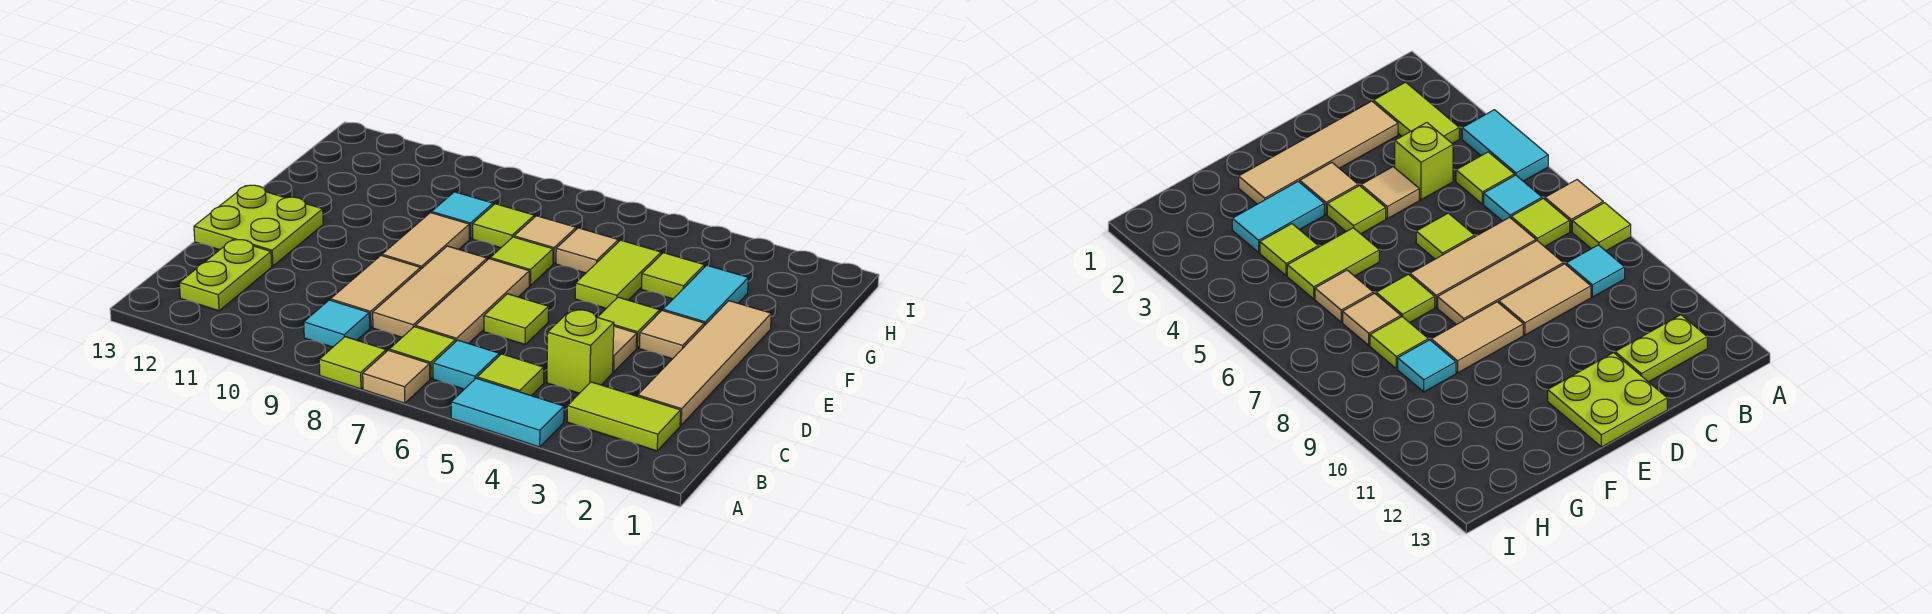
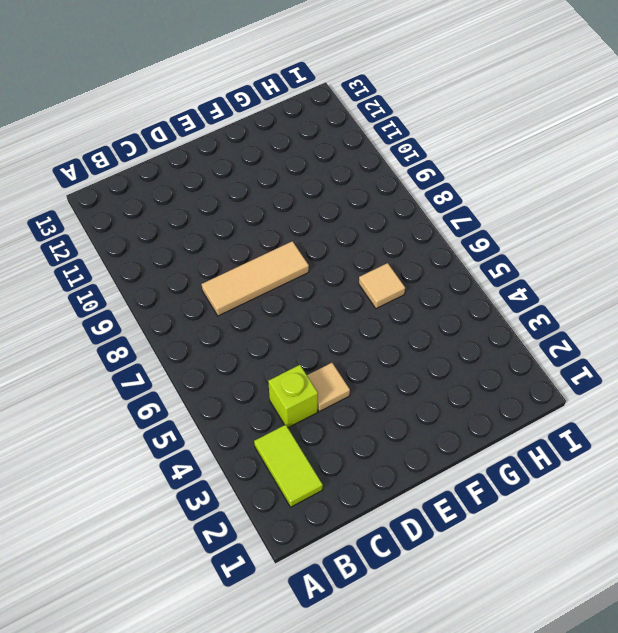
none -> cyan tile A4:A5 level 1
none -> tan tile A7 level 1
none -> lime tile A8 level 1

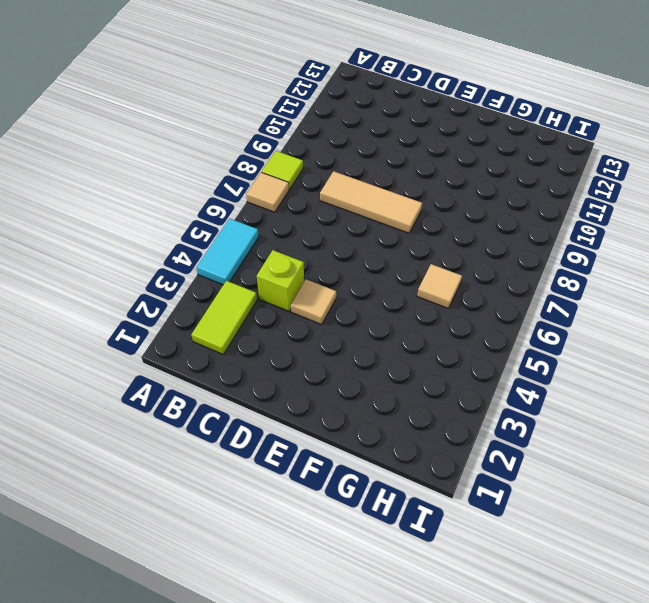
none -> lime tile B5 level 1
none -> cyan tile B6 level 1
none -> lime tile B7 level 1

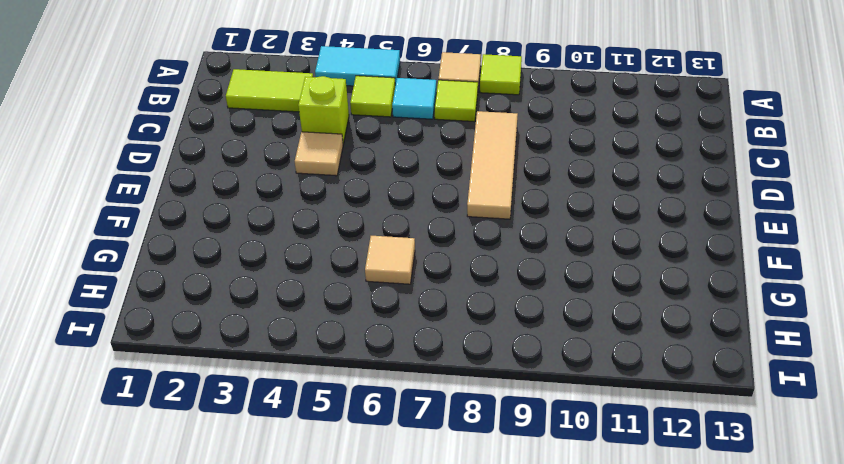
none -> cyan tile B9 level 1
none -> lime plate B12:C12 level 1
none -> tan tile C2:F2 level 1

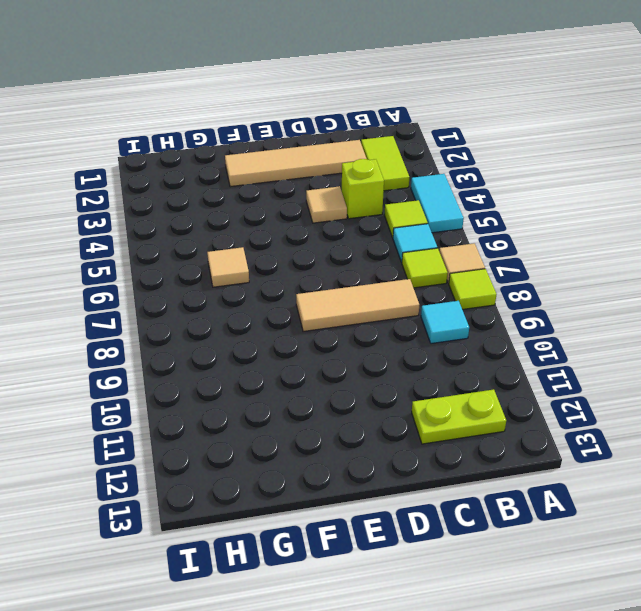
none -> tan tile C7:E7 level 1
none -> tan tile C9:D9 level 1
none -> lime tile D6 level 1

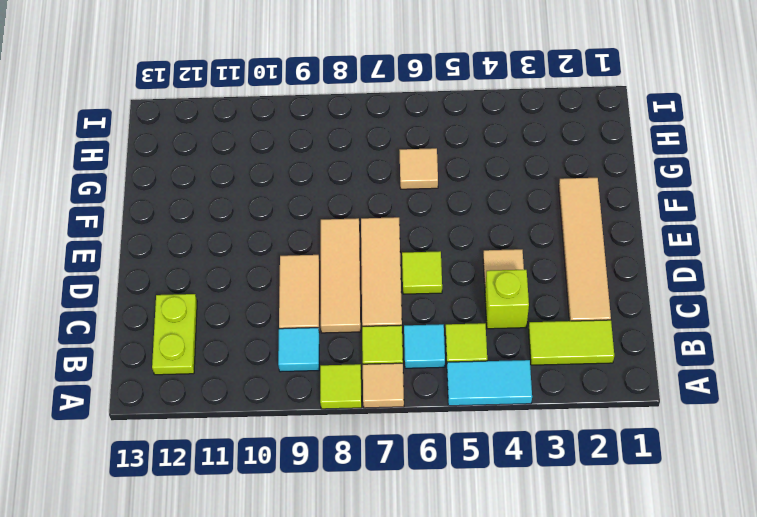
none -> lime plate D12:E13 level 1
none -> tan tile E3 level 1
none -> lime tile E4 level 1

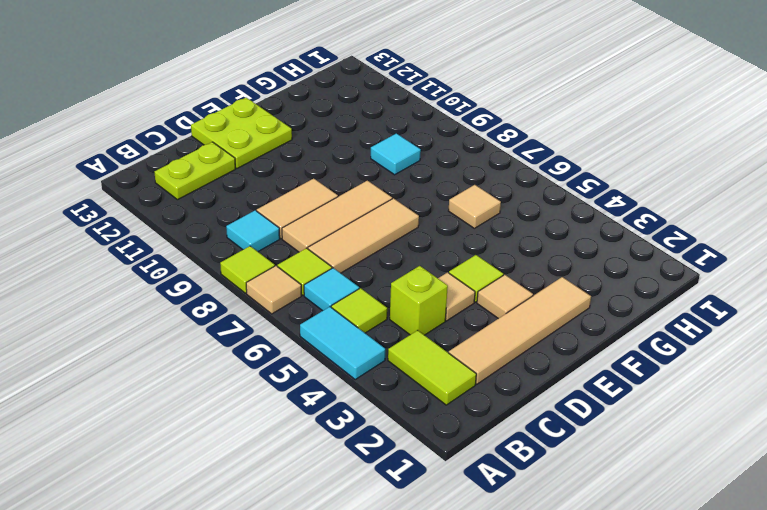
none -> lime tile D6 level 1
none -> tan tile E9:F9 level 1
none -> cyan tile F3:G3 level 1

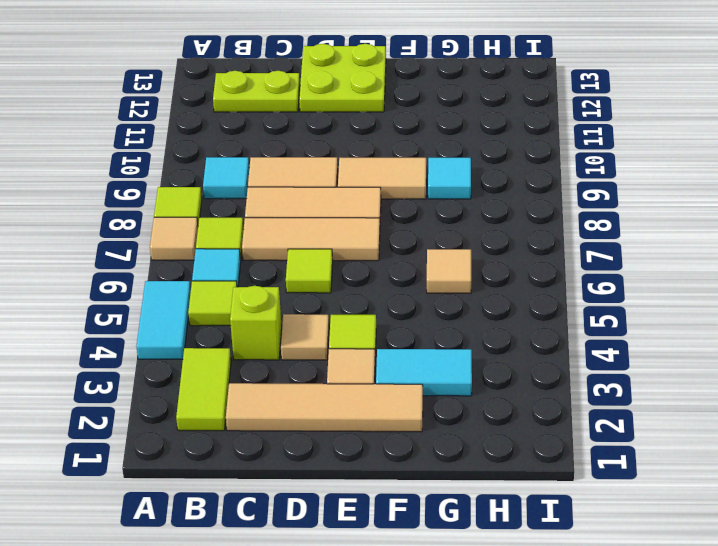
none -> lime tile F5:G5 level 1
none -> lime tile F7 level 1
none -> lime tile G4 level 1

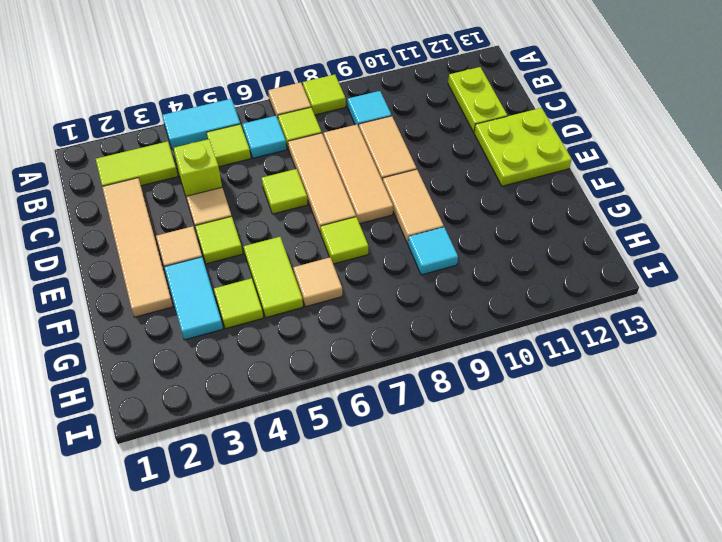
none -> tan tile G7 level 1
none -> lime tile G8 level 1

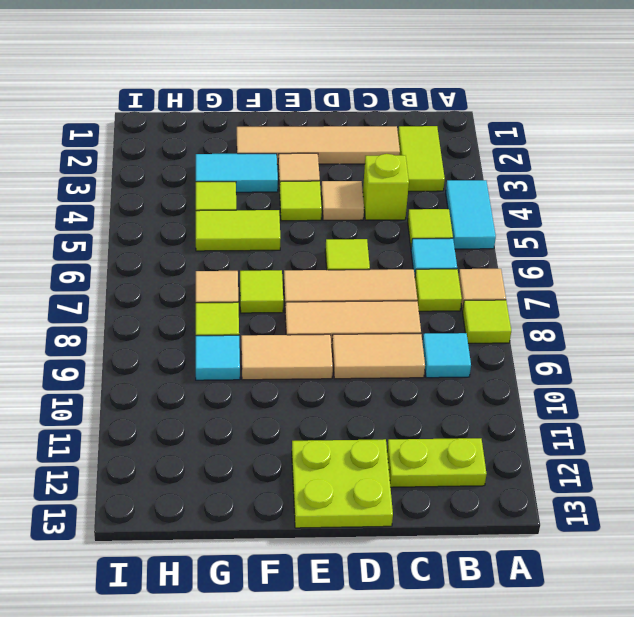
none -> tan tile G6 level 1

